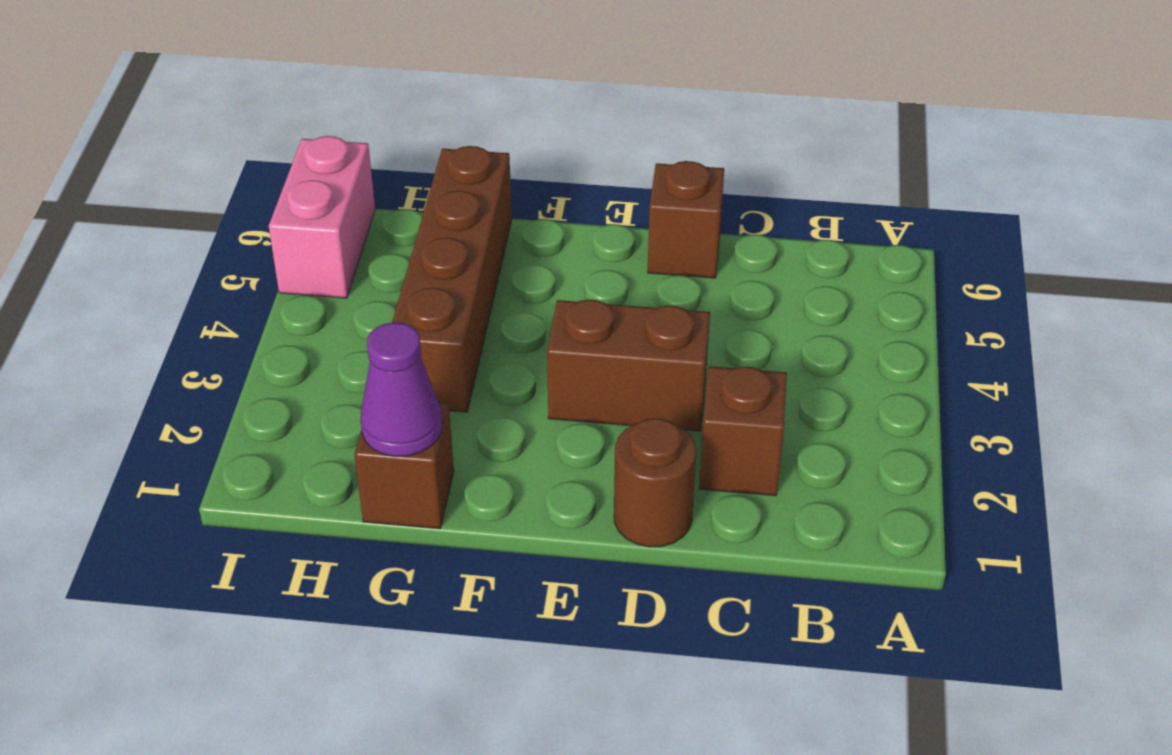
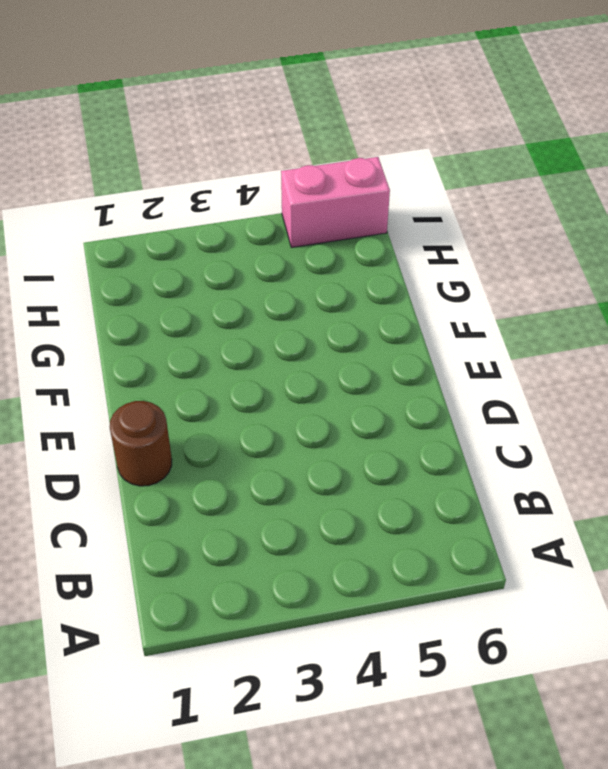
none -> brown brick C2 level 1
none -> brown brick D3:E3 level 1

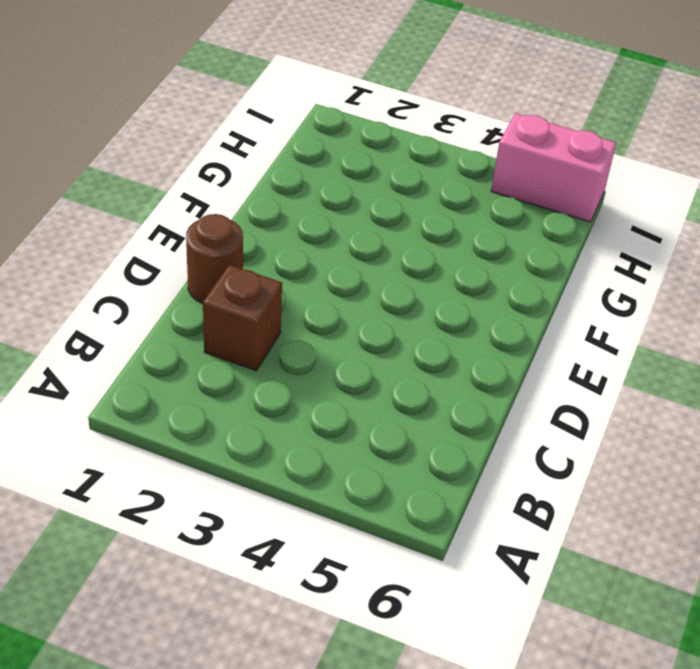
none -> brown brick D3:E3 level 1
none -> brown brick D6 level 1

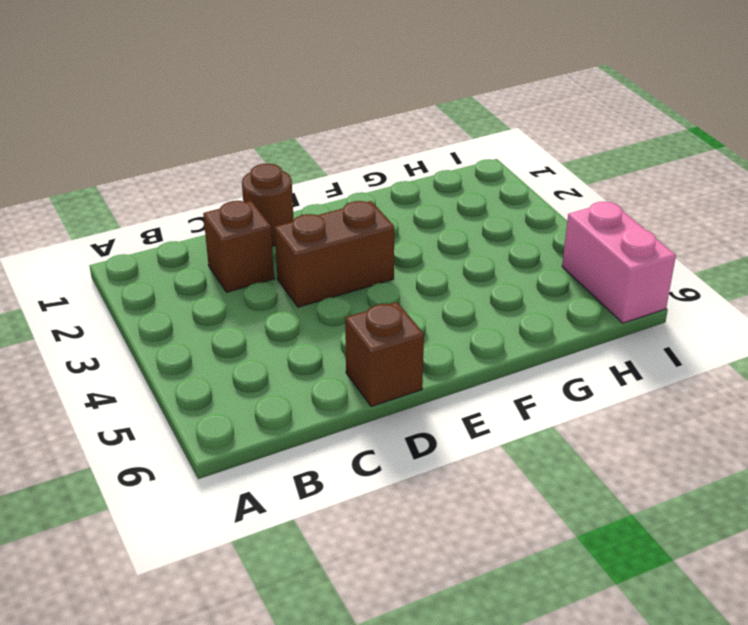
none -> brown brick G1 level 1
none -> brown brick G3:G6 level 1

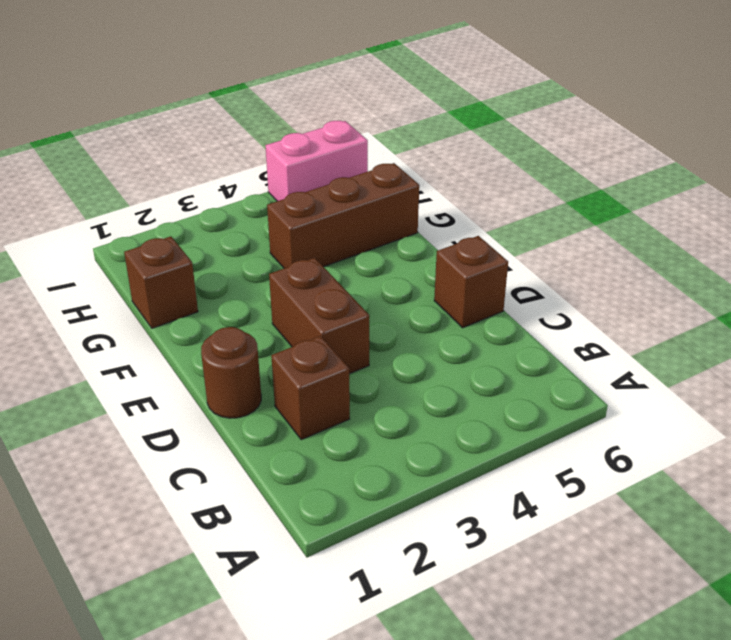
brown brick G4:G6 level 1 -> brown brick G3:G6 level 1
none -> purple cone G1 level 2

